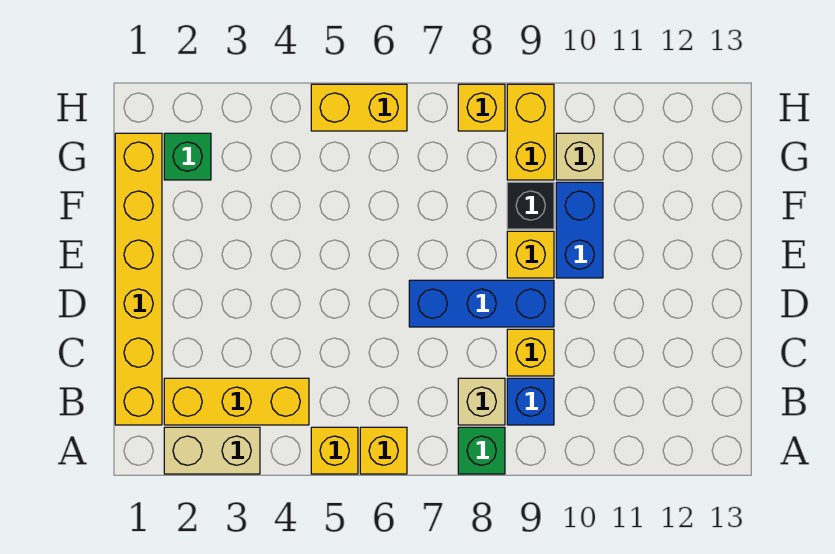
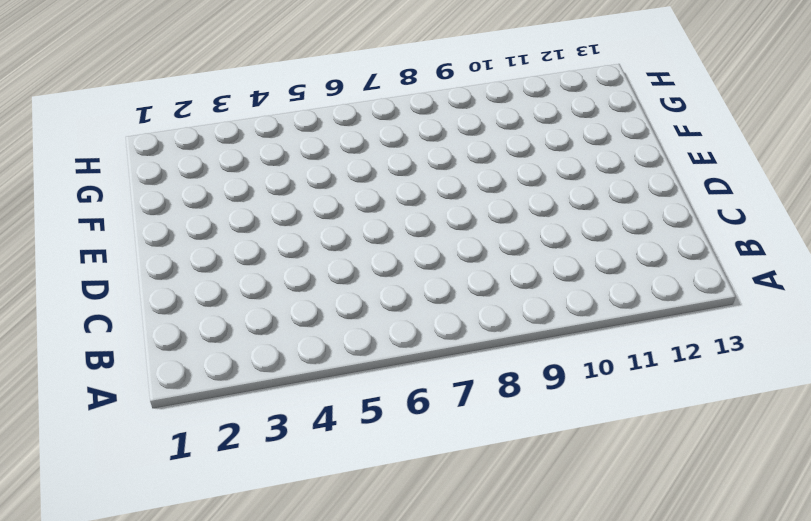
none -> tan brick A2:A3 level 1
none -> yellow brick A5 level 1
none -> yellow brick A6 level 1

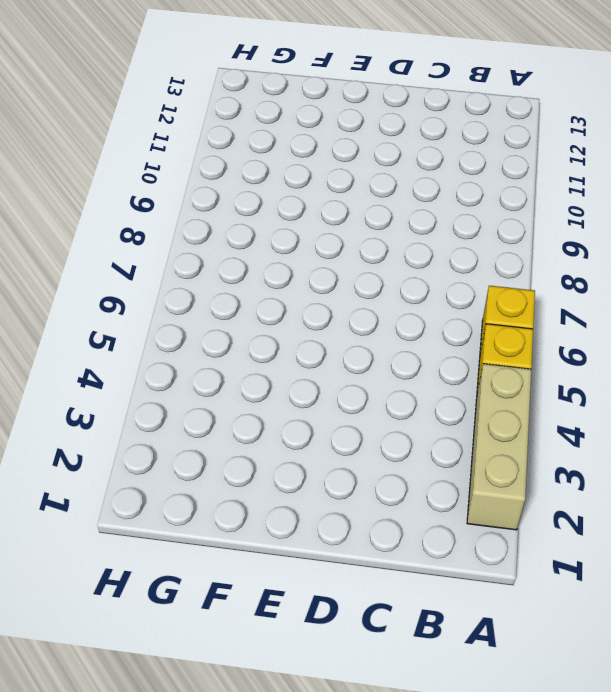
tan brick A2:A4 level 1 -> tan brick A2:A3 level 1
none -> green brick A8 level 1
none -> yellow brick B1:G1 level 1
none -> yellow brick B2:B4 level 1

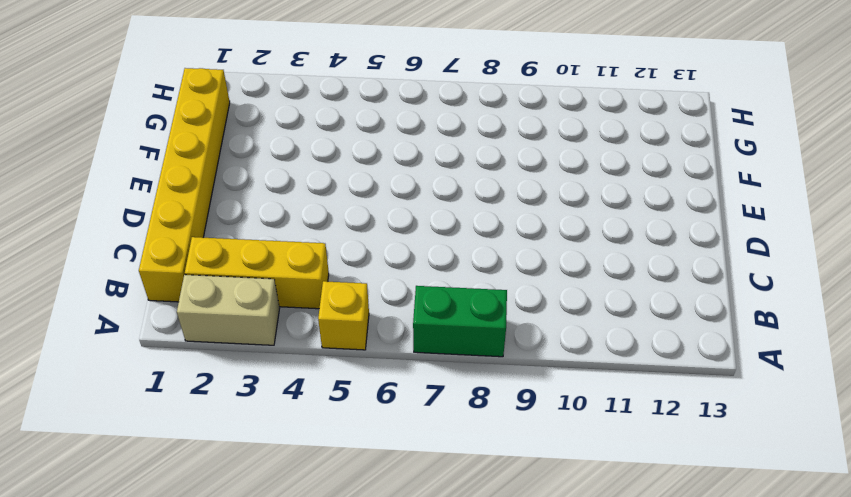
green brick A7:A8 level 1 -> green brick A8 level 1
none -> yellow brick A6 level 1
none -> tan brick B8 level 1
none -> blue brick B9 level 1

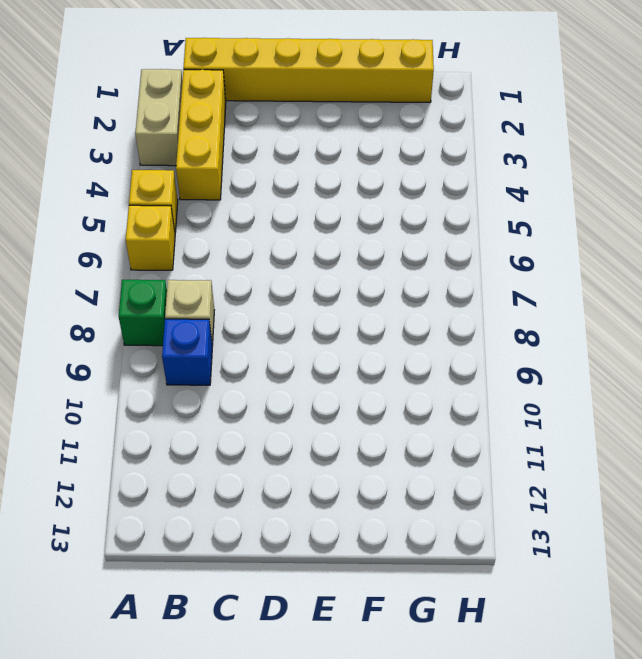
none -> yellow brick C9 level 1
none -> blue brick D7:D9 level 1
none -> yellow brick E9 level 1

